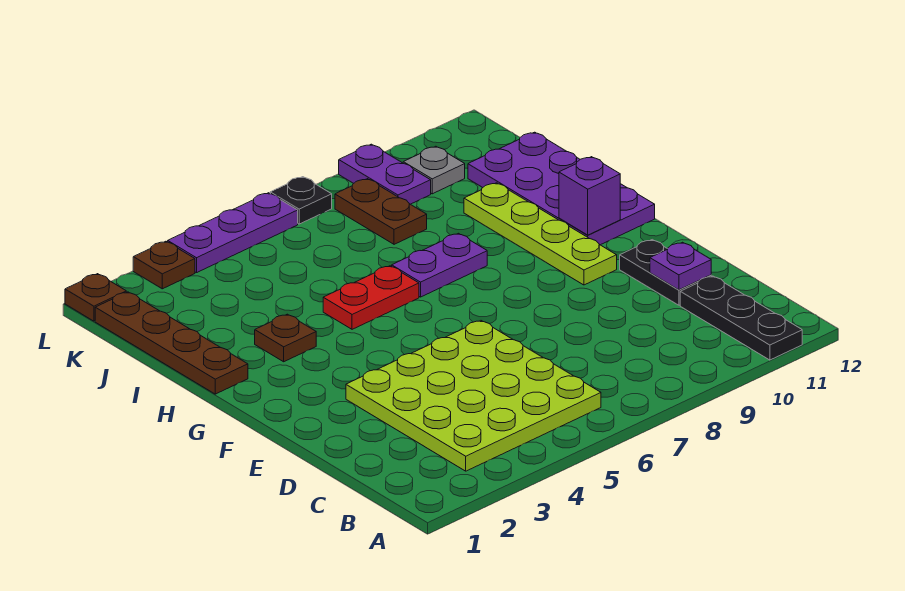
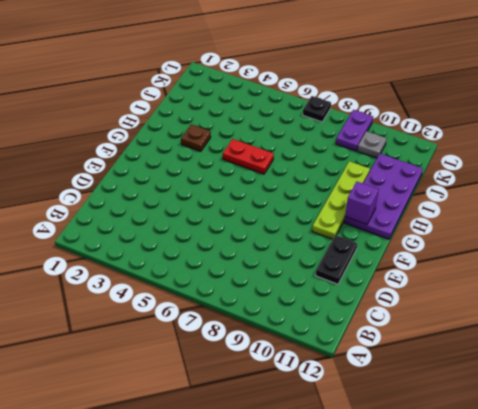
none -> black plate A11:C11 level 1
none -> lime plate B3:E6 level 1
none -> brown plate H1:K1 level 1

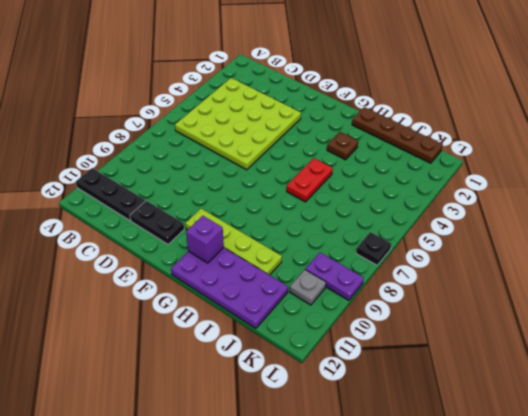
none -> purple plate H7:H8 level 1
none -> brown plate J8:K8 level 1
none -> brown plate L1 level 1

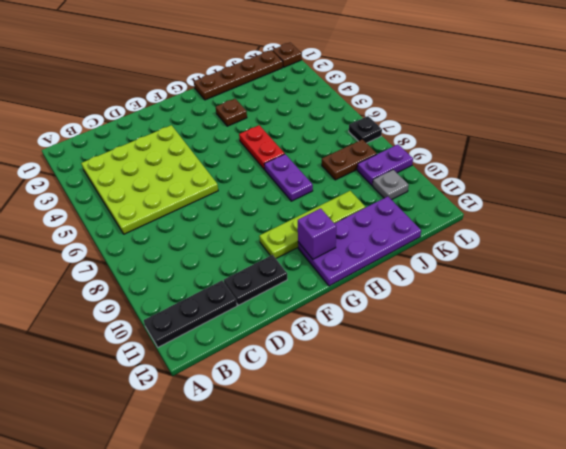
none -> brown plate L3 level 1
none -> purple plate L4:L6 level 1
none -> purple plate D11 level 2

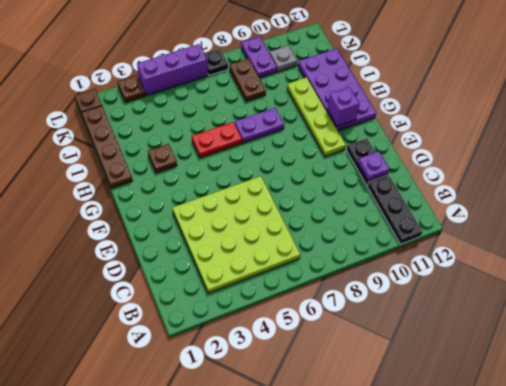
purple brick L4:L6 level 1 -> purple plate L4:L6 level 1

